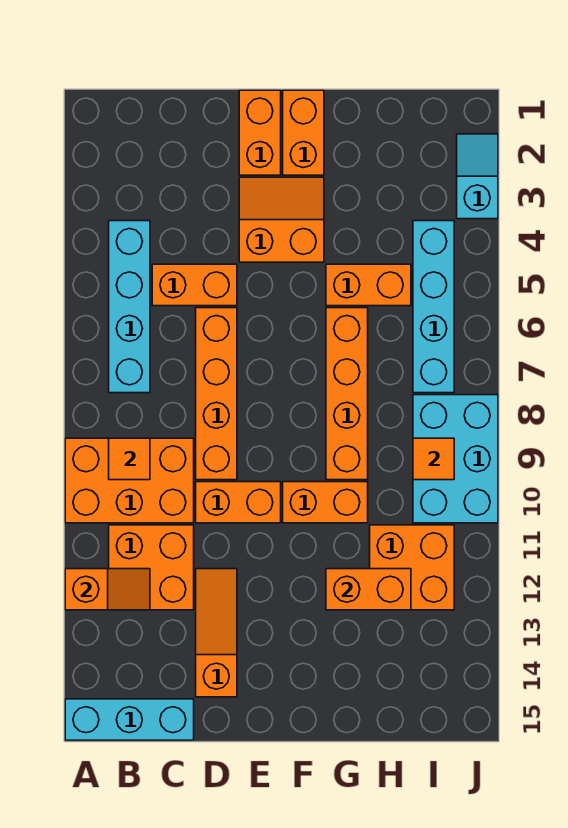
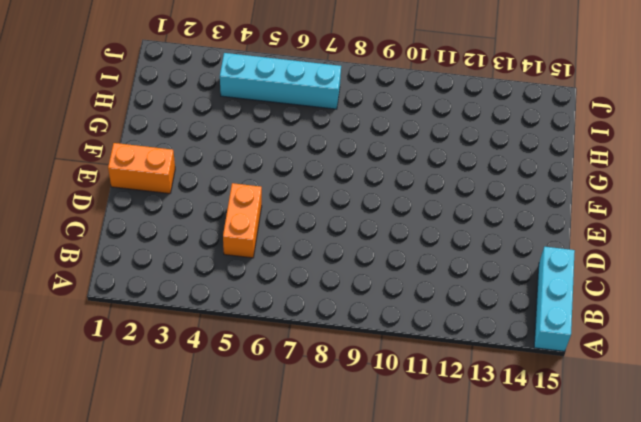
none -> orange brick A9:C10 level 1
none -> cyan brick B4:B7 level 1
none -> orange brick B11:C12 level 1

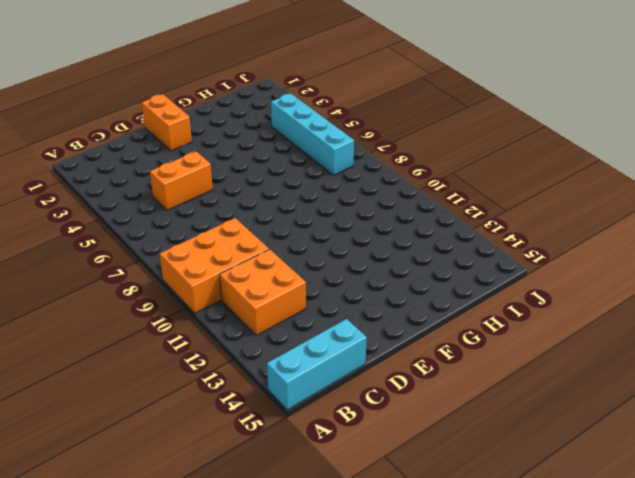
none -> cyan brick B4:B7 level 1
none -> orange brick D6:D9 level 1
none -> orange brick D10:E10 level 1

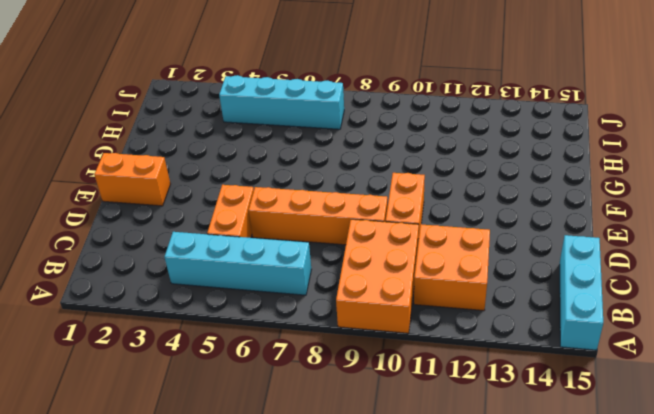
none -> orange slope D12:D14 level 1 top 14
none -> orange slope E3:F4 level 1 top 4
none -> orange brick F1:F2 level 1

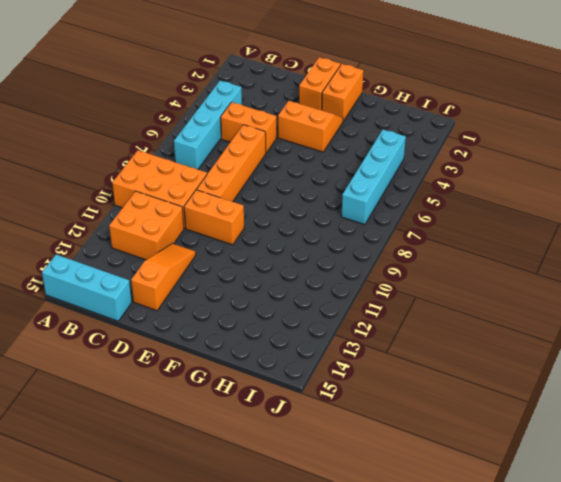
none -> orange brick F10:G10 level 1
none -> orange brick G5:H5 level 1
none -> orange brick G6:G9 level 1

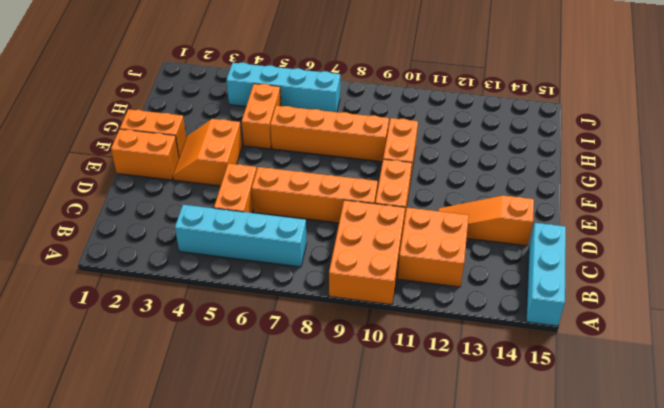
none -> orange brick H11:I12 level 1
none -> cyan brick I8:J10 level 1
none -> cyan slope J2:J3 level 1 top 3

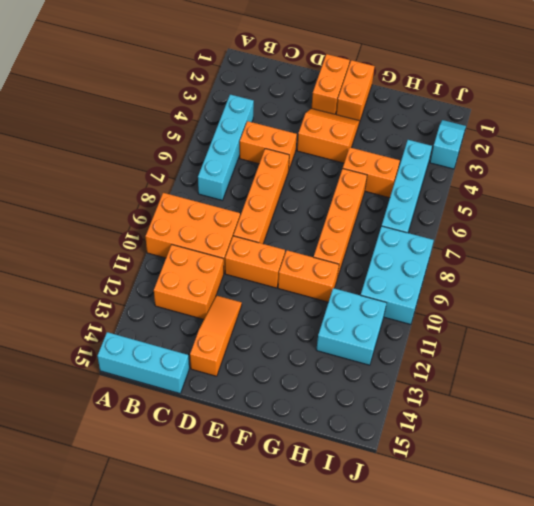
cyan brick H11:I12 level 1 -> orange brick H11:I12 level 1
none -> orange slope A12:B12 level 2 top A
none -> orange tile B9 level 2
none -> orange brick G12:H12 level 2

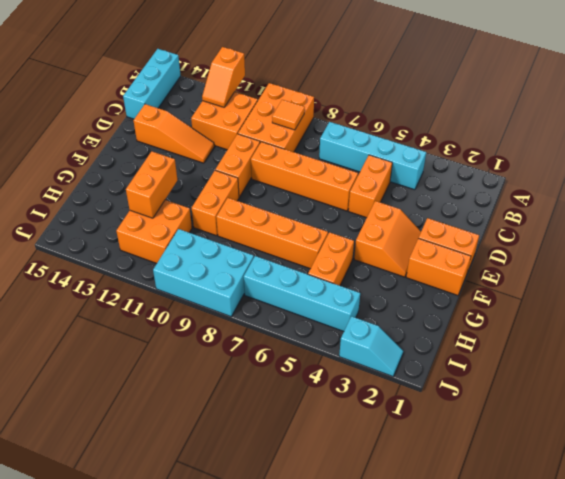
none -> orange tile I9 level 2

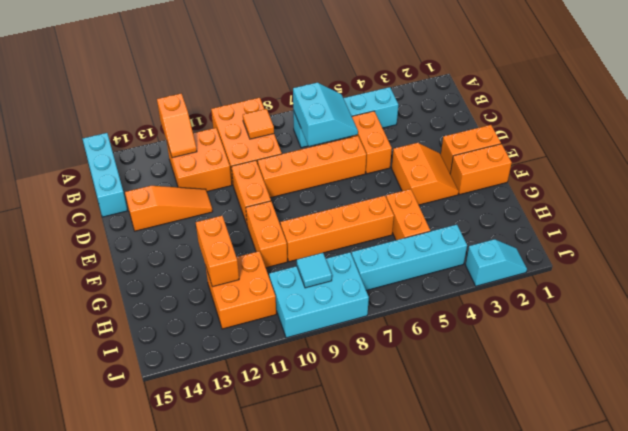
cyan slope B6:C7 level 2 top 7 -> none
cyan tile I9 level 2 -> orange tile I9 level 2

